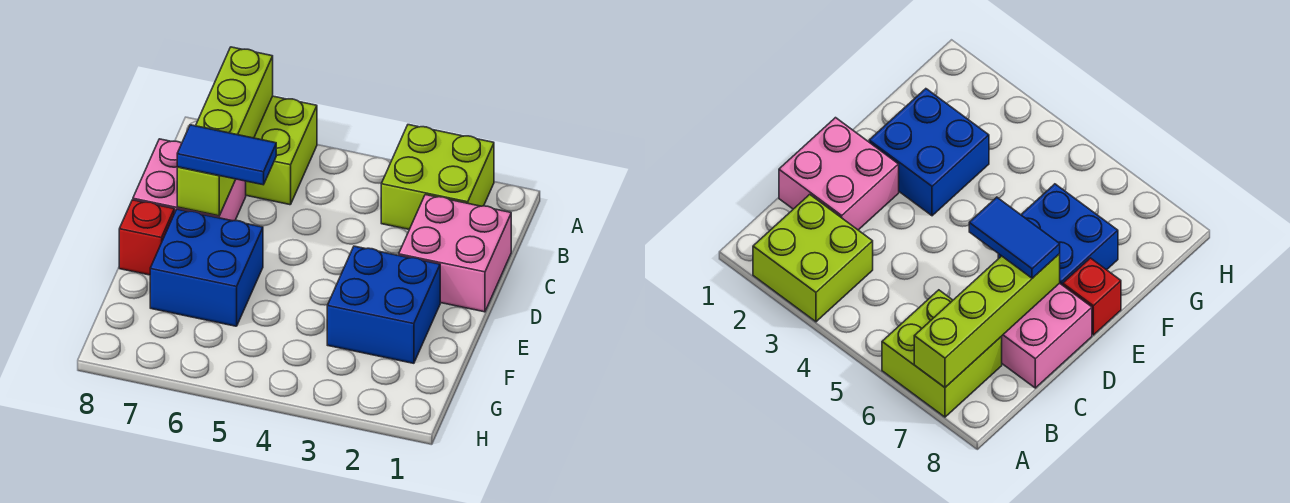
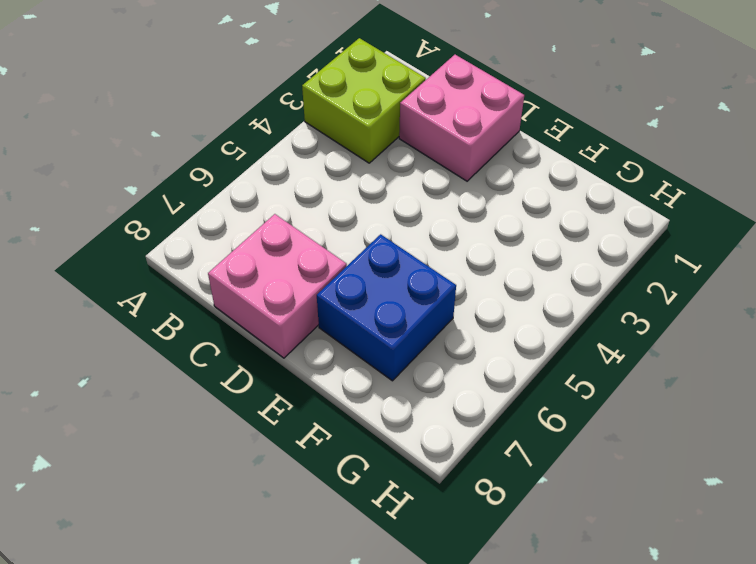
none -> lime brick A6:B7 level 1
none -> blue brick E2:F3 level 1

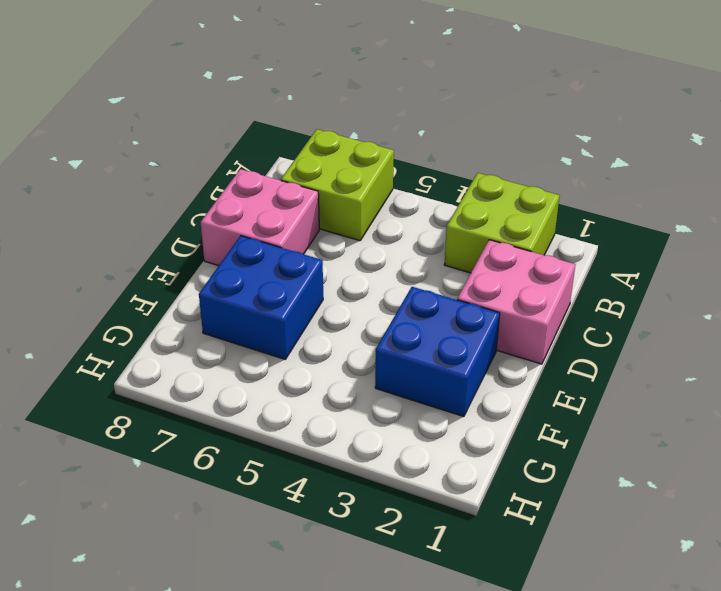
none -> red brick E8 level 1
none -> lime brick A7:D7 level 2

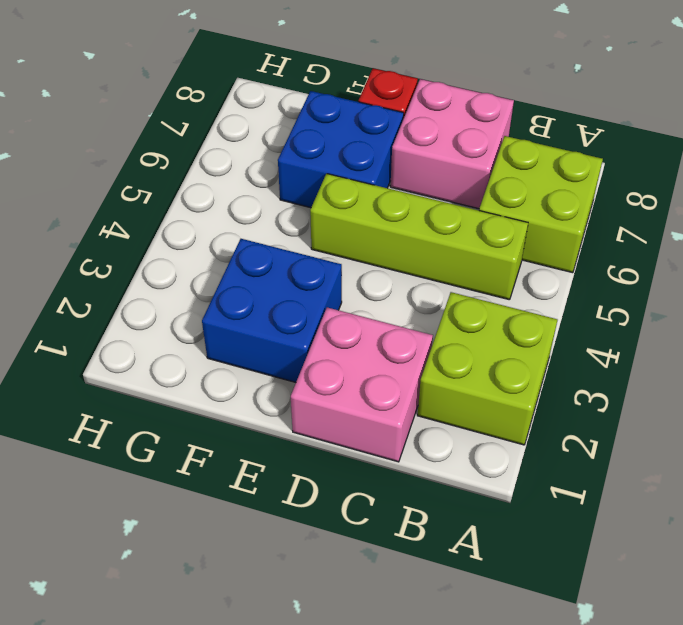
lime brick B5:E5 level 1 -> lime brick A7:D7 level 2
none -> blue tile D6:D7 level 3

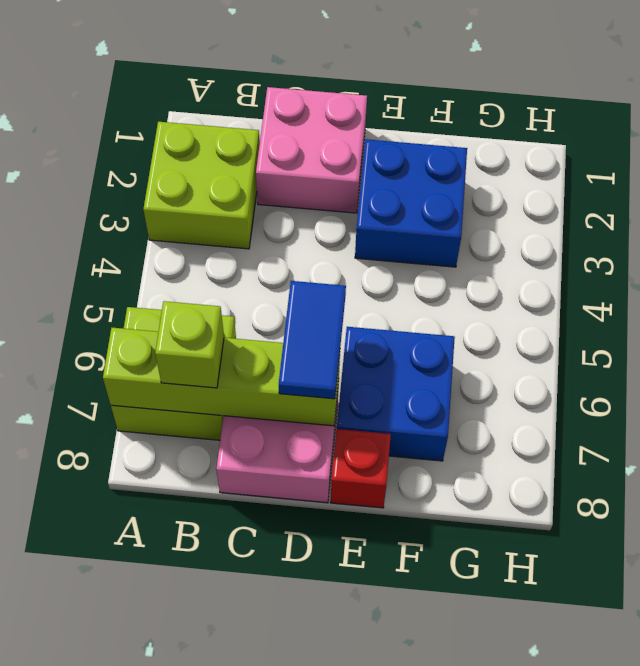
lime brick B7 level 3 -> none

